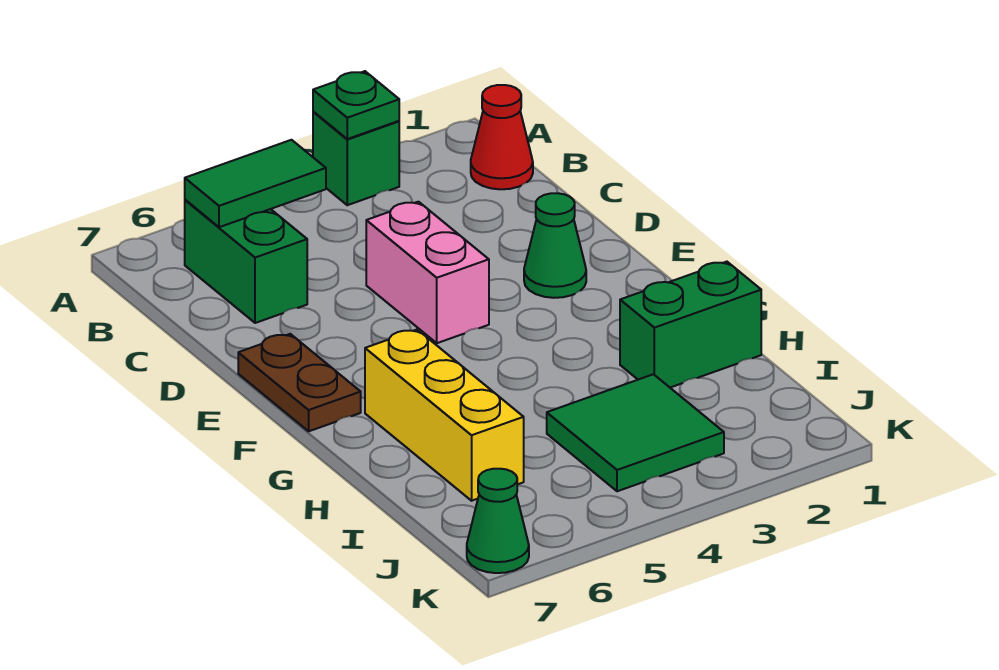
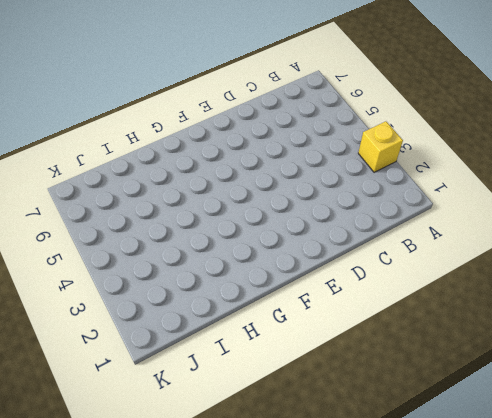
yellow brick A3 level 1 -> green brick A3 level 1
none -> red cone B1 level 1
none -> green brick B6:C6 level 1
none -> pink brick D4:E4 level 1

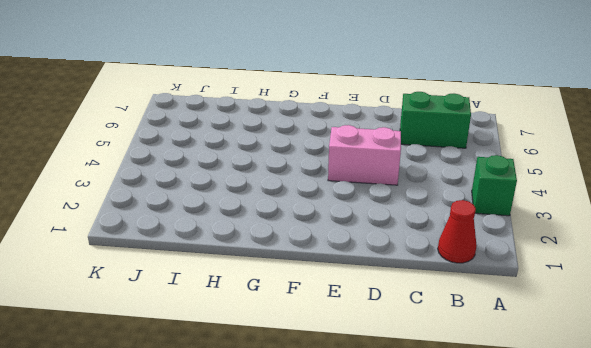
none -> green cone E2 level 1
none -> brown plate E7:F7 level 1
none -> yellow brick G6:I6 level 1

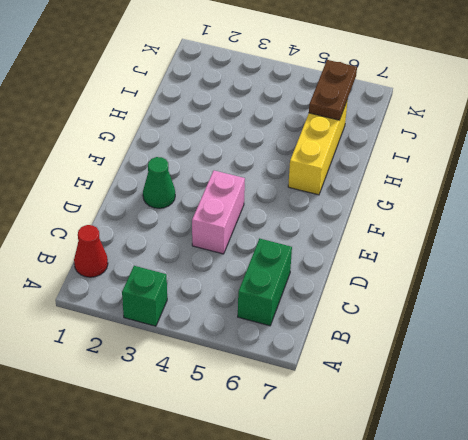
brown plate I6:J6 level 2 -> brown plate E7:F7 level 1
none -> green brick H1:H2 level 1
none -> green tile I3:J4 level 1
none -> green cone K7 level 1

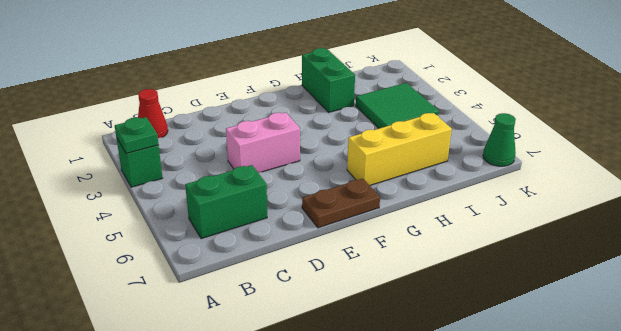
none -> green cone E2 level 1
none -> green tile B5:B6 level 2

